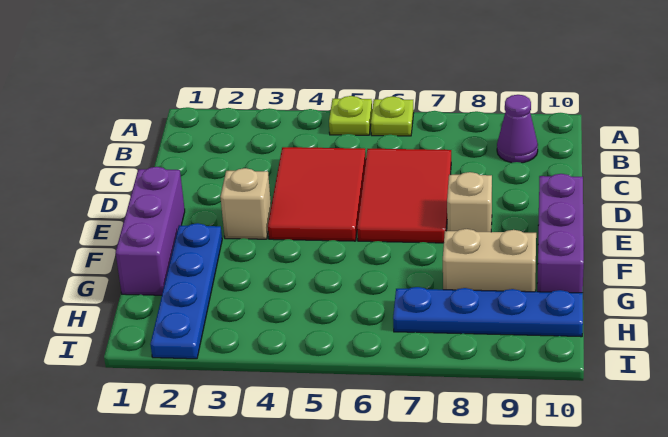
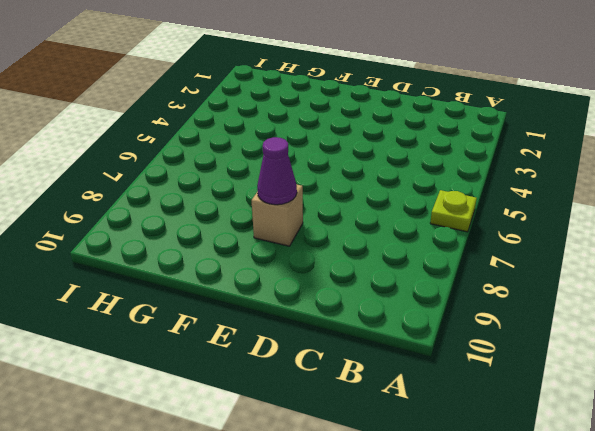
purple cone E8 level 2 -> purple cone B9 level 1
none -> lime plate A5 level 1
none -> red tile C4:E5 level 1
none -> red tile C6:E7 level 1

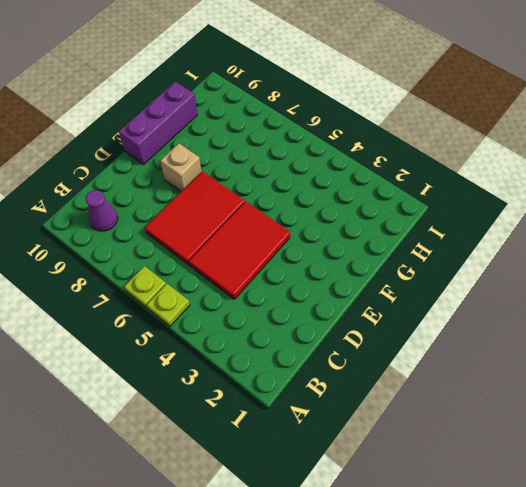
none -> purple brick E1:G1 level 1
none -> tan brick E3 level 1
none -> blue plate F2:I2 level 1

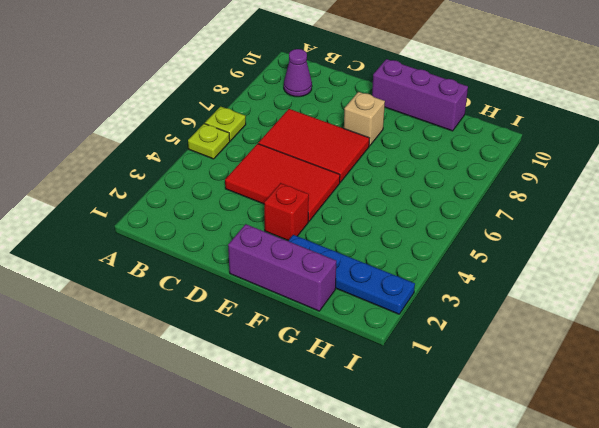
red brick E3 level 1 -> tan brick E3 level 1
none -> tan brick G8:G9 level 1
none -> blue plate H7:H10 level 1

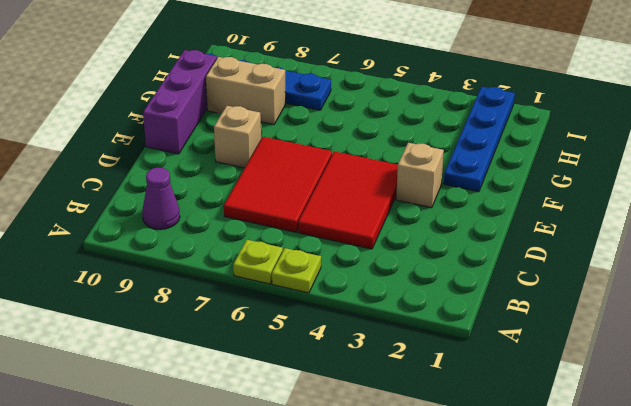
none -> purple brick E1:G1 level 1

